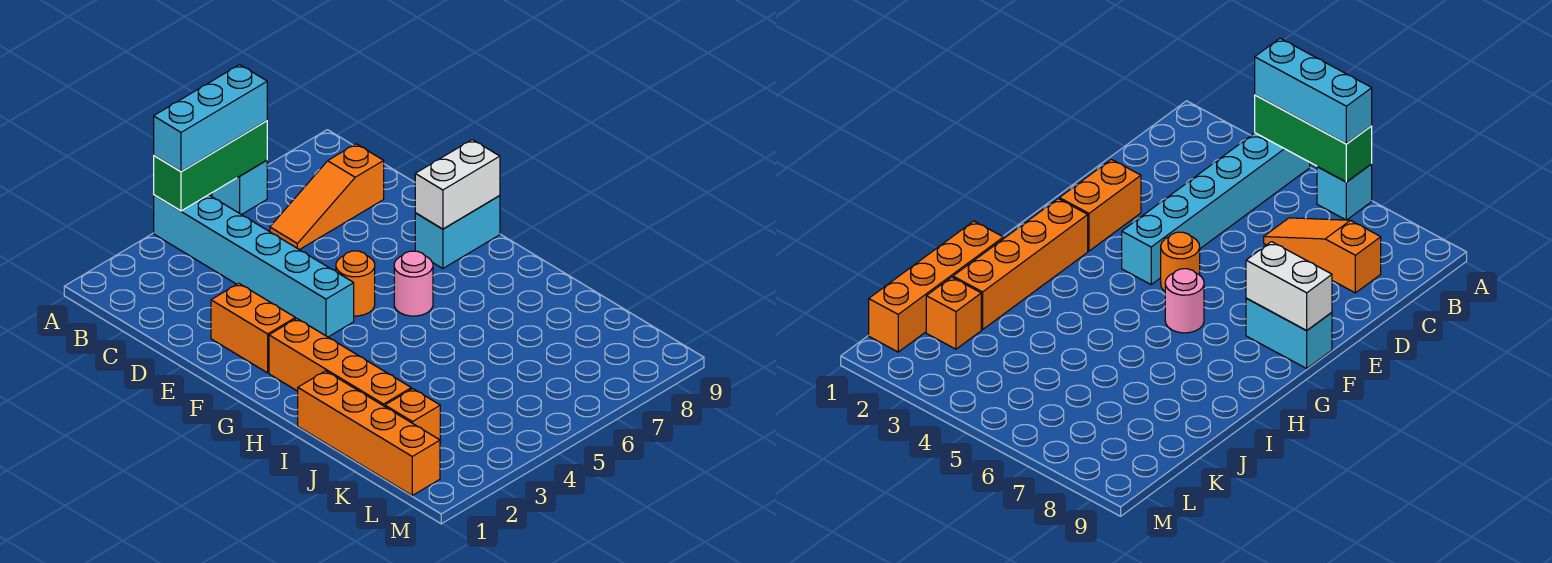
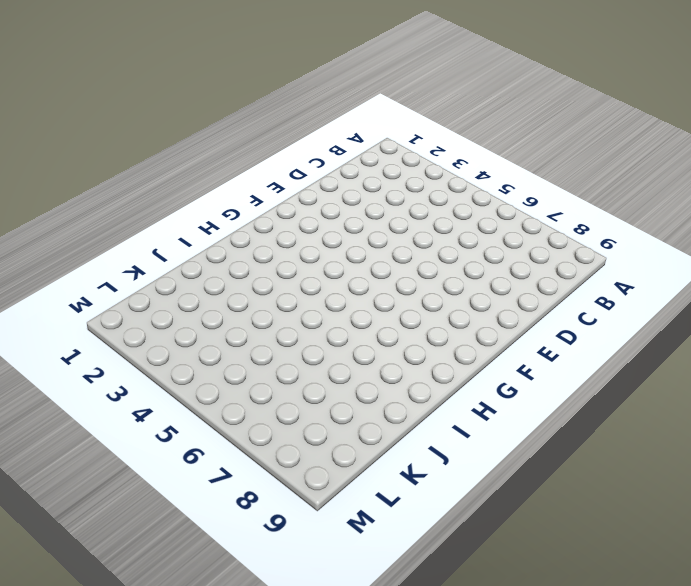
none -> cyan brick A4:F4 level 1
none -> cyan brick A6 level 1
none -> orange slope C6:C8 level 1 top 8

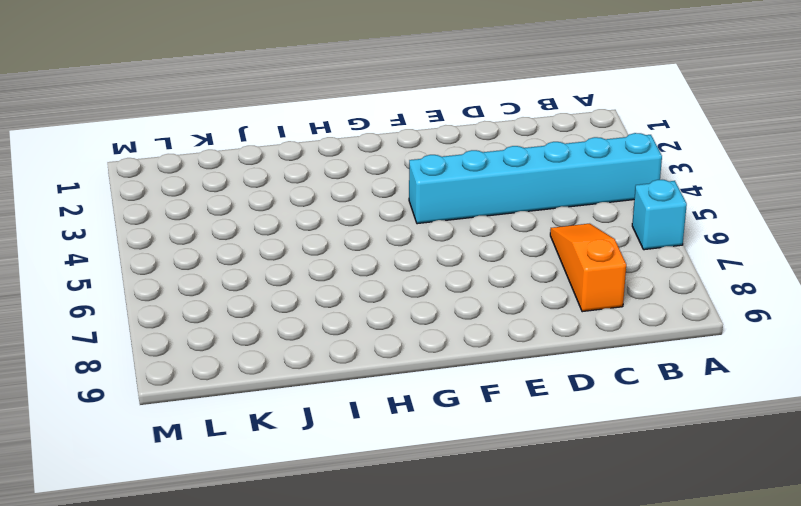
none -> orange brick E2:F2 level 1
none -> orange round brick F5 level 1
none -> cyan brick F8:F9 level 1

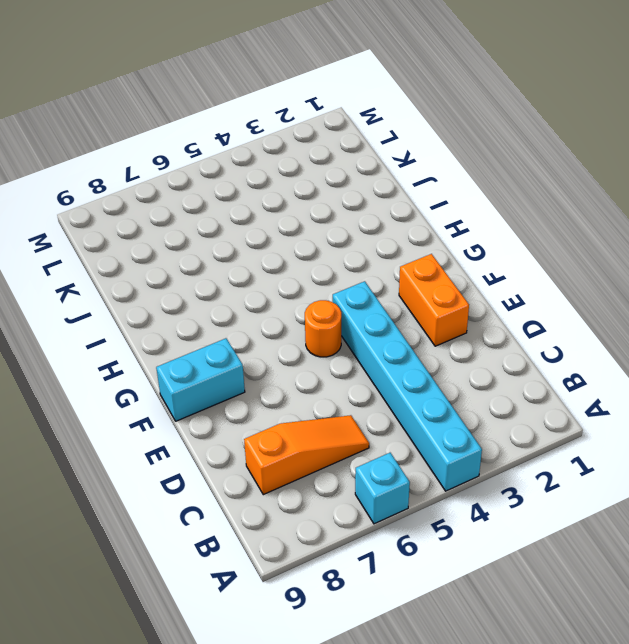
none -> orange brick G2:J2 level 1
none -> pink round brick G6 level 1
none -> orange brick I1:L1 level 1

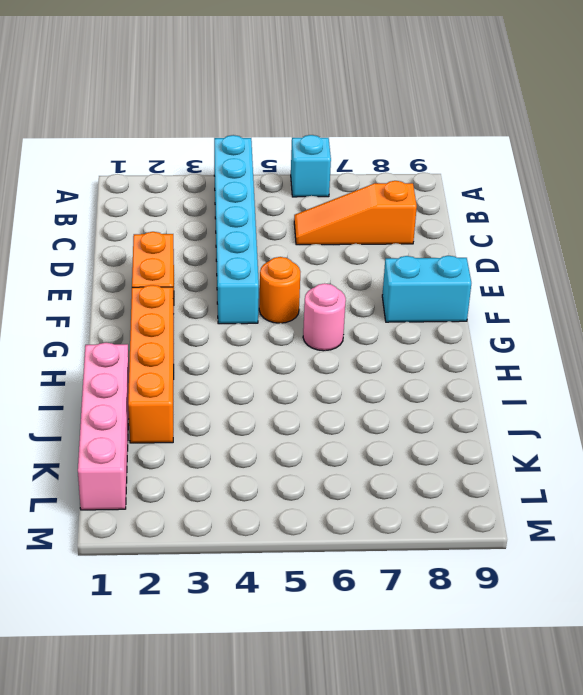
pink brick I1:L1 level 1 -> orange brick I1:L1 level 1
none -> orange brick K2 level 1
none -> green brick A4:A6 level 2
none -> white brick F8:F9 level 2

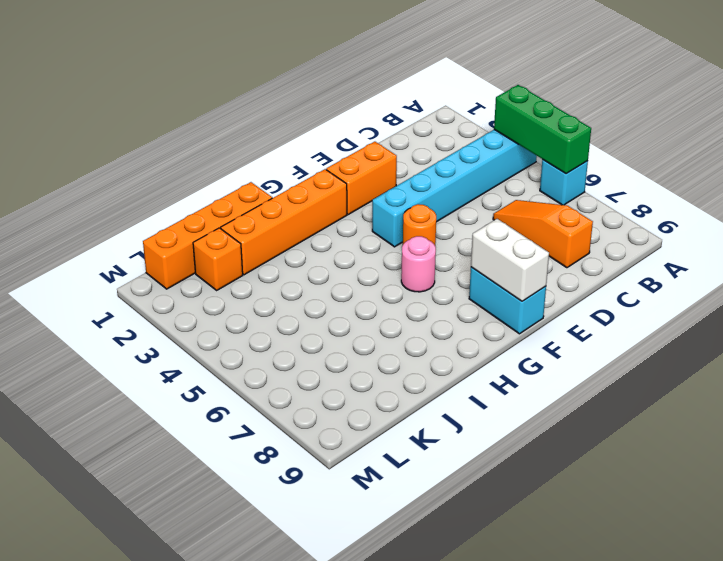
none -> cyan brick A4:A6 level 3

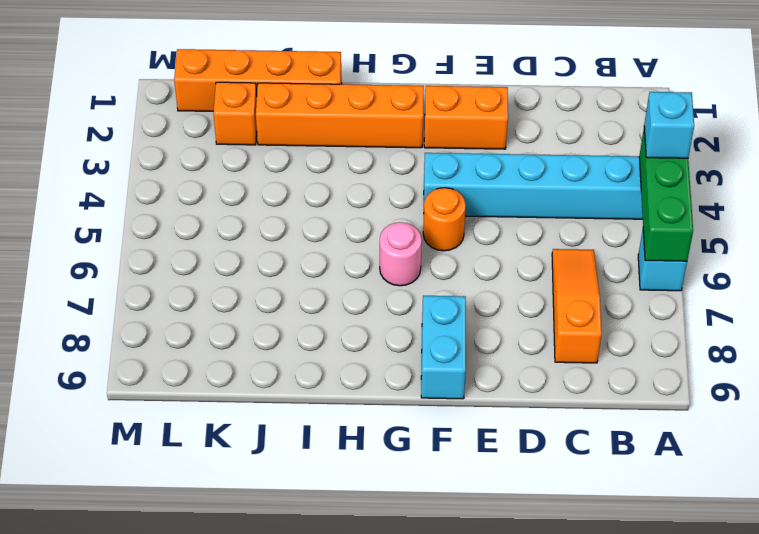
cyan brick A4 level 3 -> cyan brick A4:A6 level 3
none -> white brick F8:F9 level 2

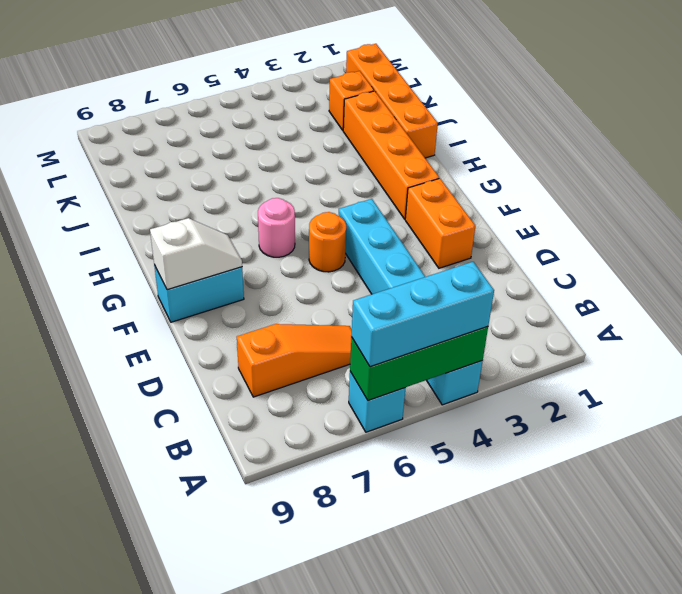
white slope F8:F9 level 2 top 9 -> white brick F8:F9 level 2

